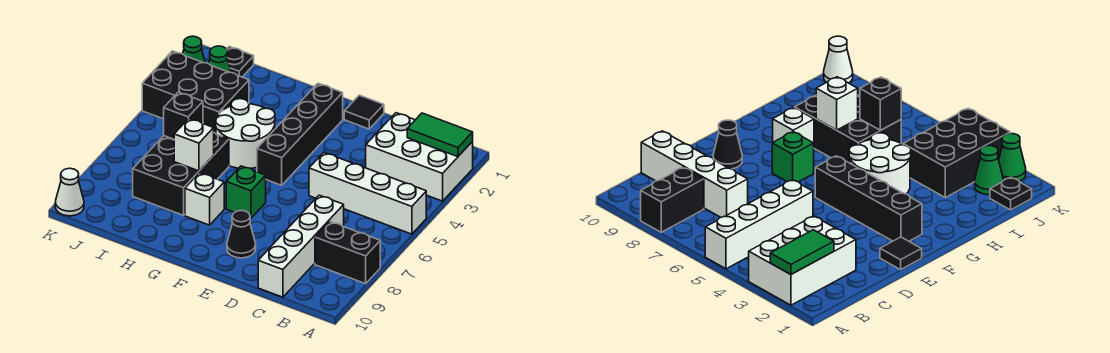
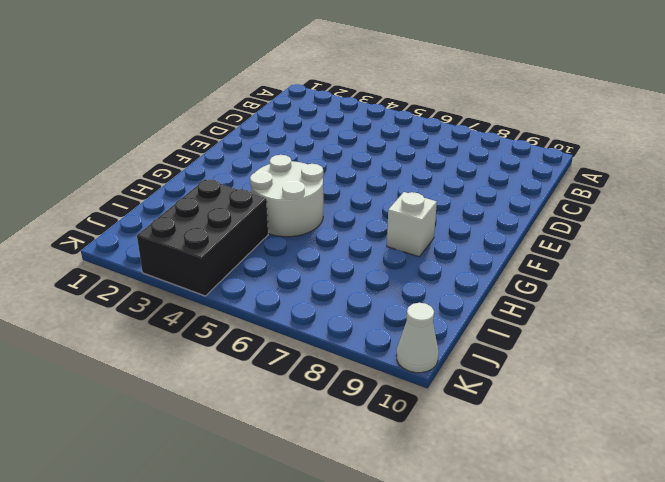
none -> white brick A2:C3 level 1
none -> white brick A5:D5 level 1
none -> black brick A8:B8 level 1

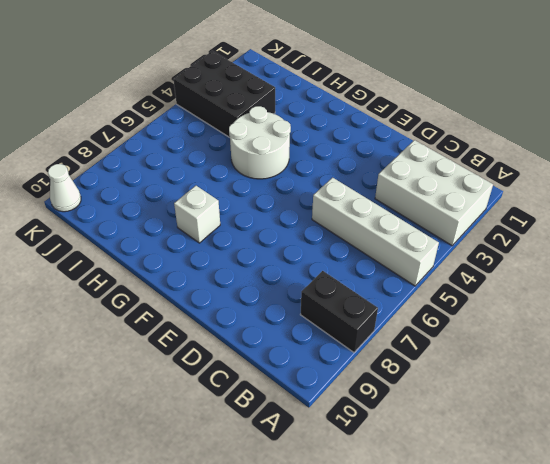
none -> white brick C7:C10 level 1
none -> black tile E1 level 1
none -> black cone E9 level 1

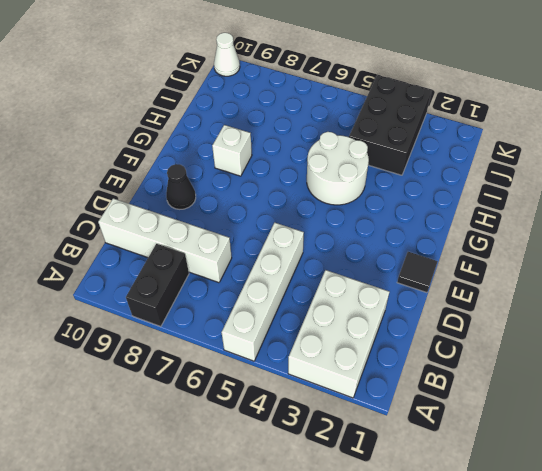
none -> black brick F2:F5 level 1
none -> green brick F7 level 1
none -> black brick H6:I8 level 1

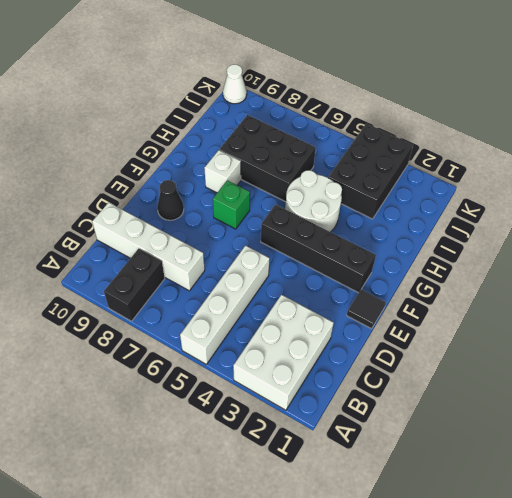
none -> black plate J1 level 1
none -> green cone J2 level 1
none -> green cone K2 level 1

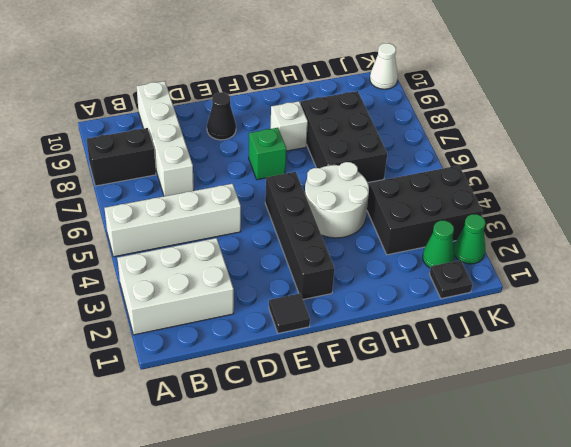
none -> green tile A2:B2 level 2
none -> white brick H7 level 2
none -> black brick I6 level 2

